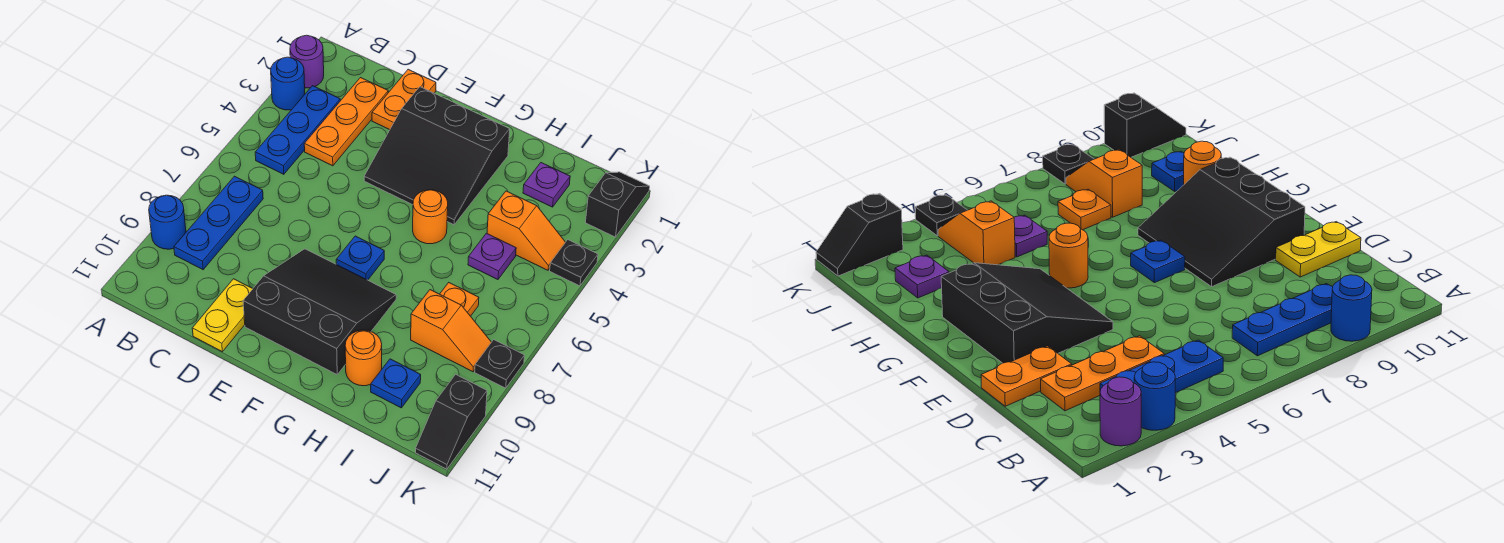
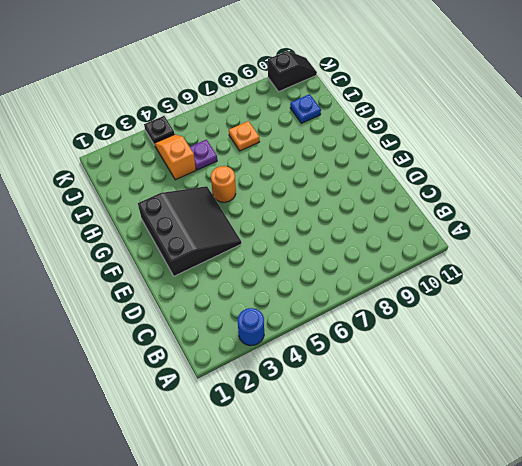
none -> purple round brick A2 level 1
none -> blue round brick A9 level 1
none -> blue plate B3:B5 level 1

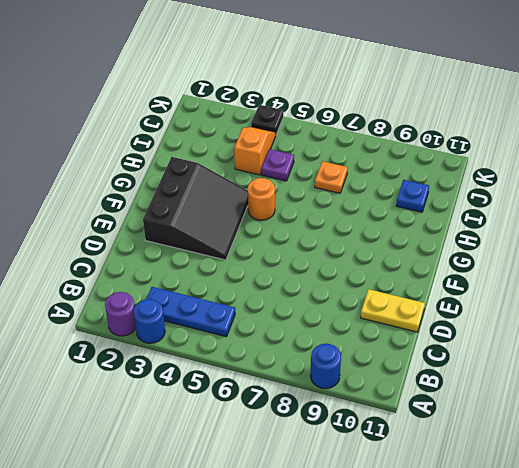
none -> blue plate B7:B9 level 1
none -> orange plate C2:C4 level 1
none -> orange plate D1:D2 level 1

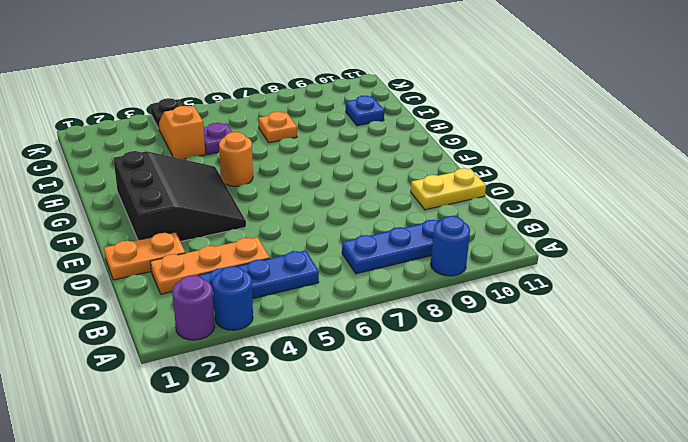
none -> black slope E8:G10 level 1 top 10
none -> blue plate F7 level 1
none -> orange round brick H10 level 1

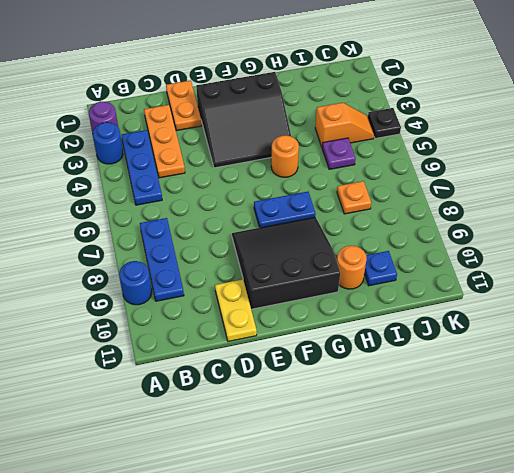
blue plate F7:G7 level 1 -> blue plate F7 level 1
none -> purple plate I2 level 1
none -> orange slope I8:J8 level 1 top I
none -> black slope K1:K2 level 1 top 2

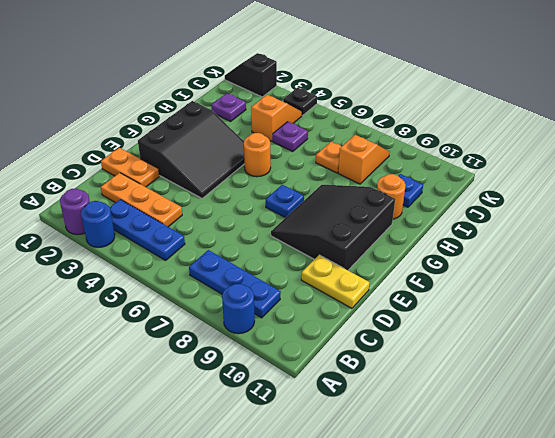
none -> black plate K8 level 1
none -> black slope K10:K11 level 1 top 10

